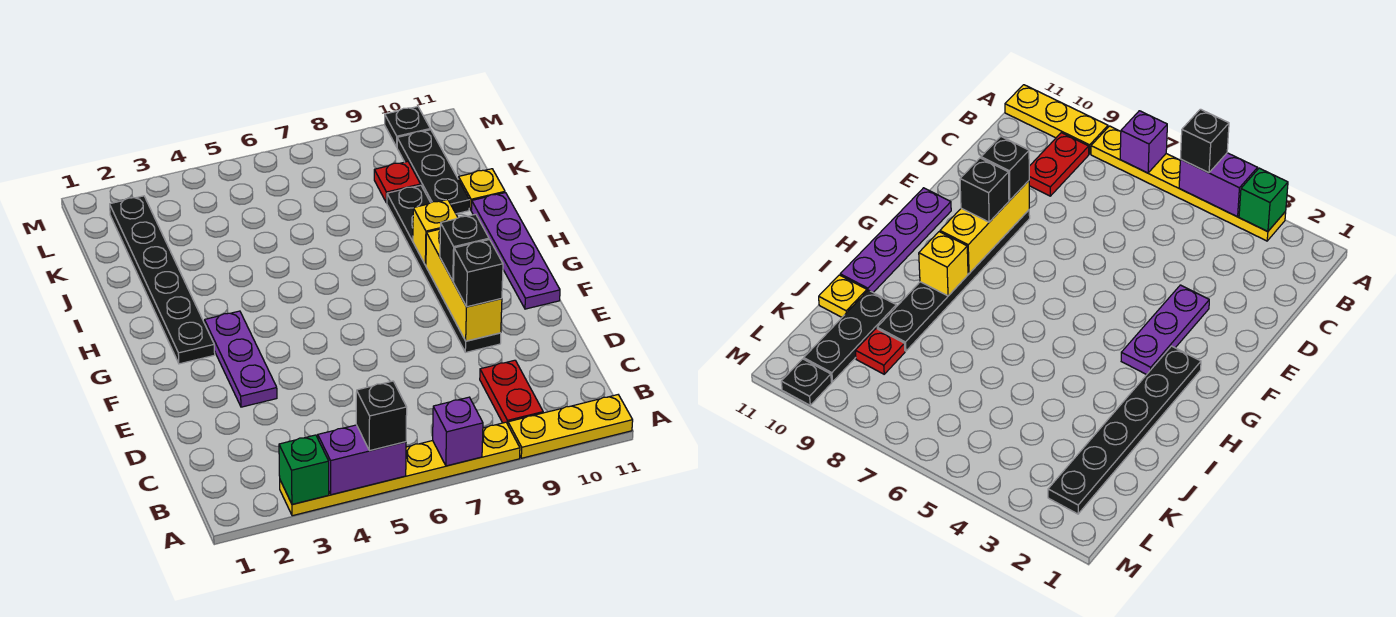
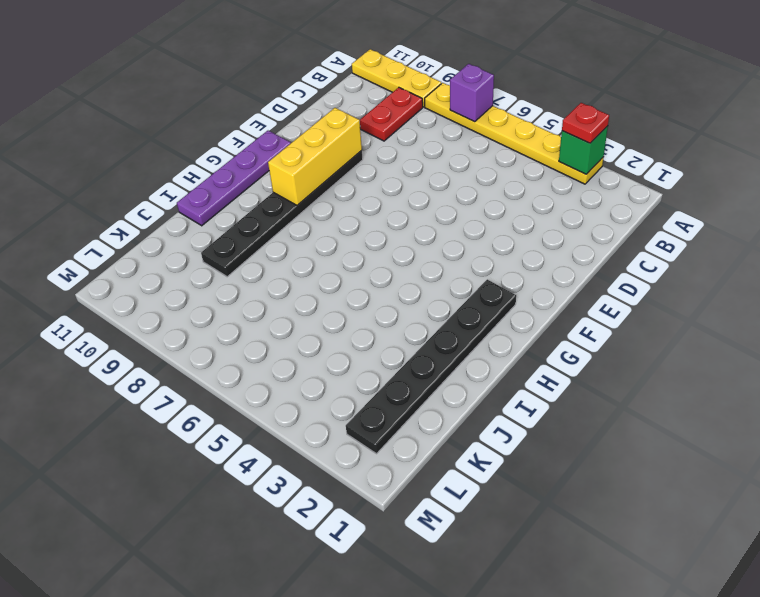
red plate A3 level 3 -> red plate K9 level 1
none -> purple plate E3:G3 level 1
none -> black plate J10:L10 level 1
none -> yellow plate J11 level 1

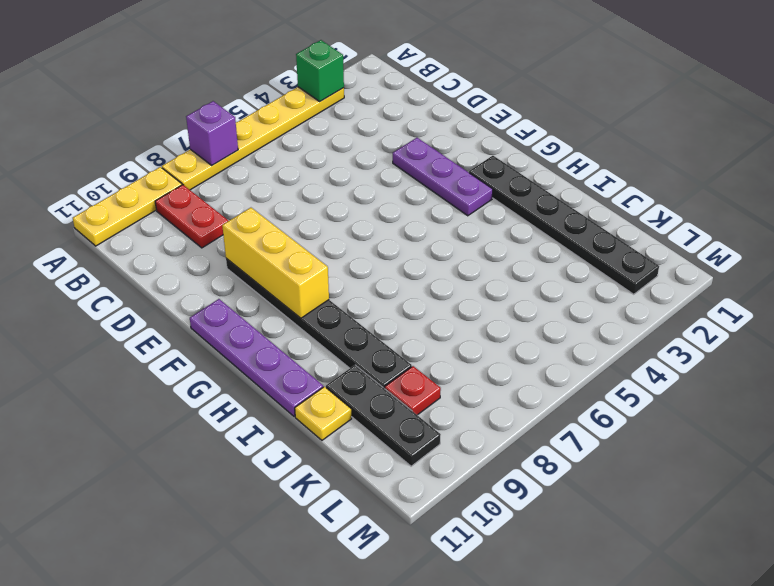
none -> black plate M10 level 1
none -> purple brick A4:A5 level 2
none -> yellow brick H9 level 2

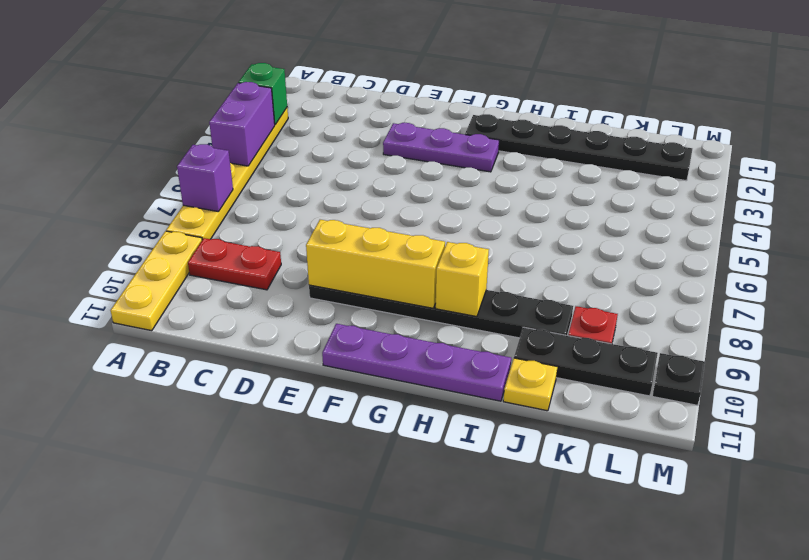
none -> black brick A5 level 3
none -> black brick E9 level 3
none -> black brick F9 level 3

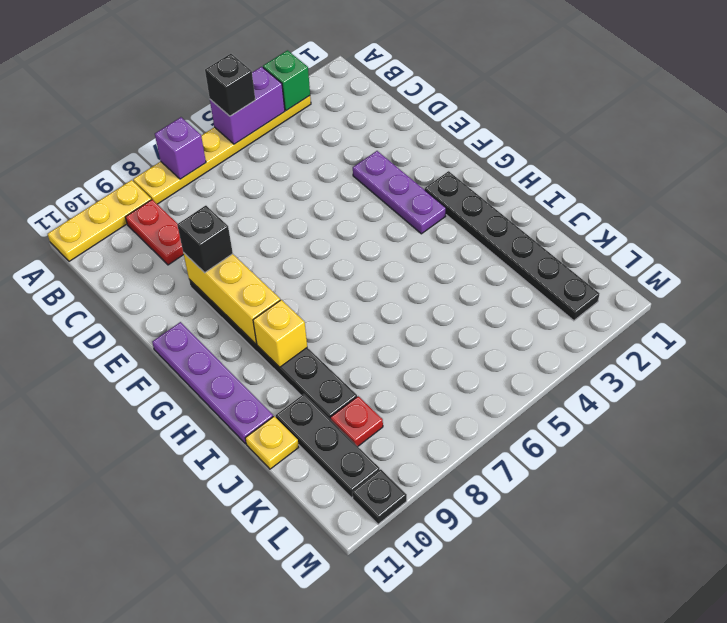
none -> black brick F9 level 3

